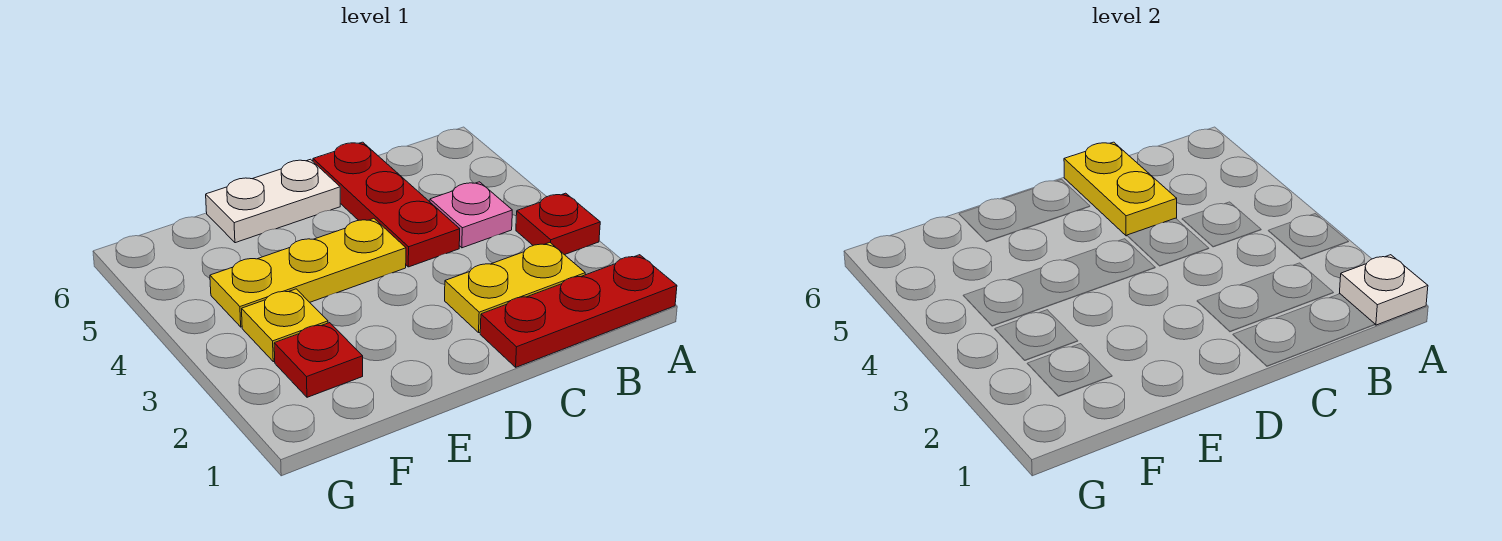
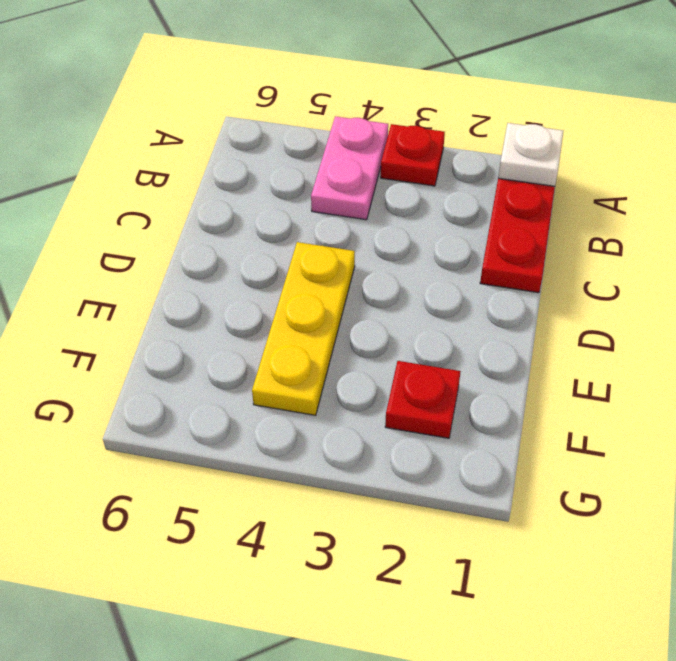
pink plate A4:B4 level 1 -> pink plate B4 level 1
none -> yellow plate B2:C2 level 1
none -> red plate C4:C6 level 1

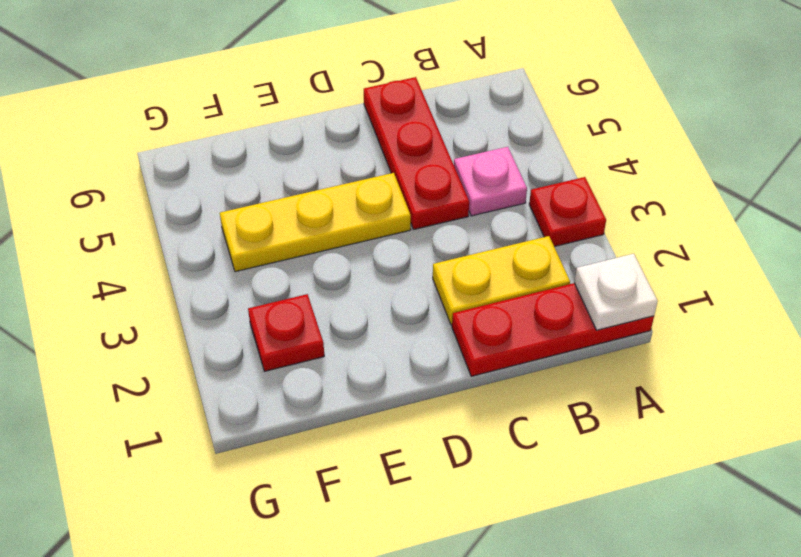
none -> white plate D6:E6 level 1
none -> yellow plate F3 level 1

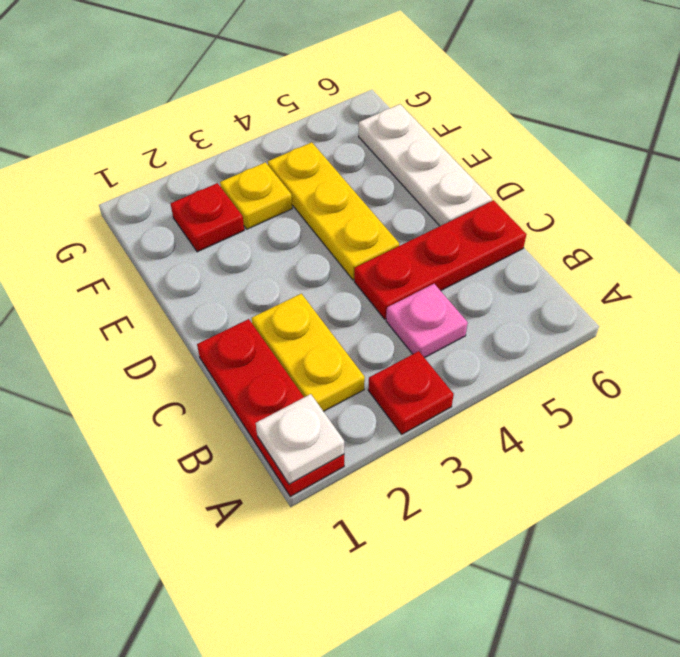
white plate D6:F6 level 1 -> white plate D6:E6 level 1
none -> yellow plate C5:C6 level 2

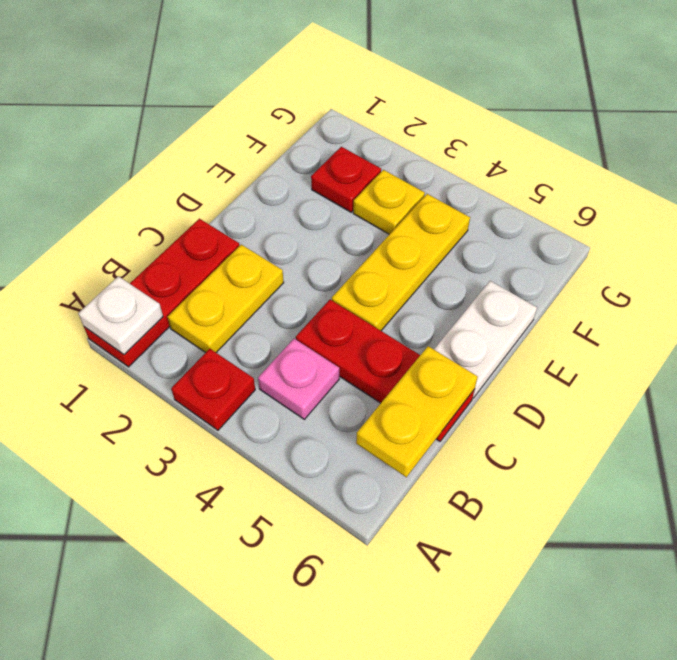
yellow plate B6:C6 level 2 -> yellow plate C5:C6 level 2

